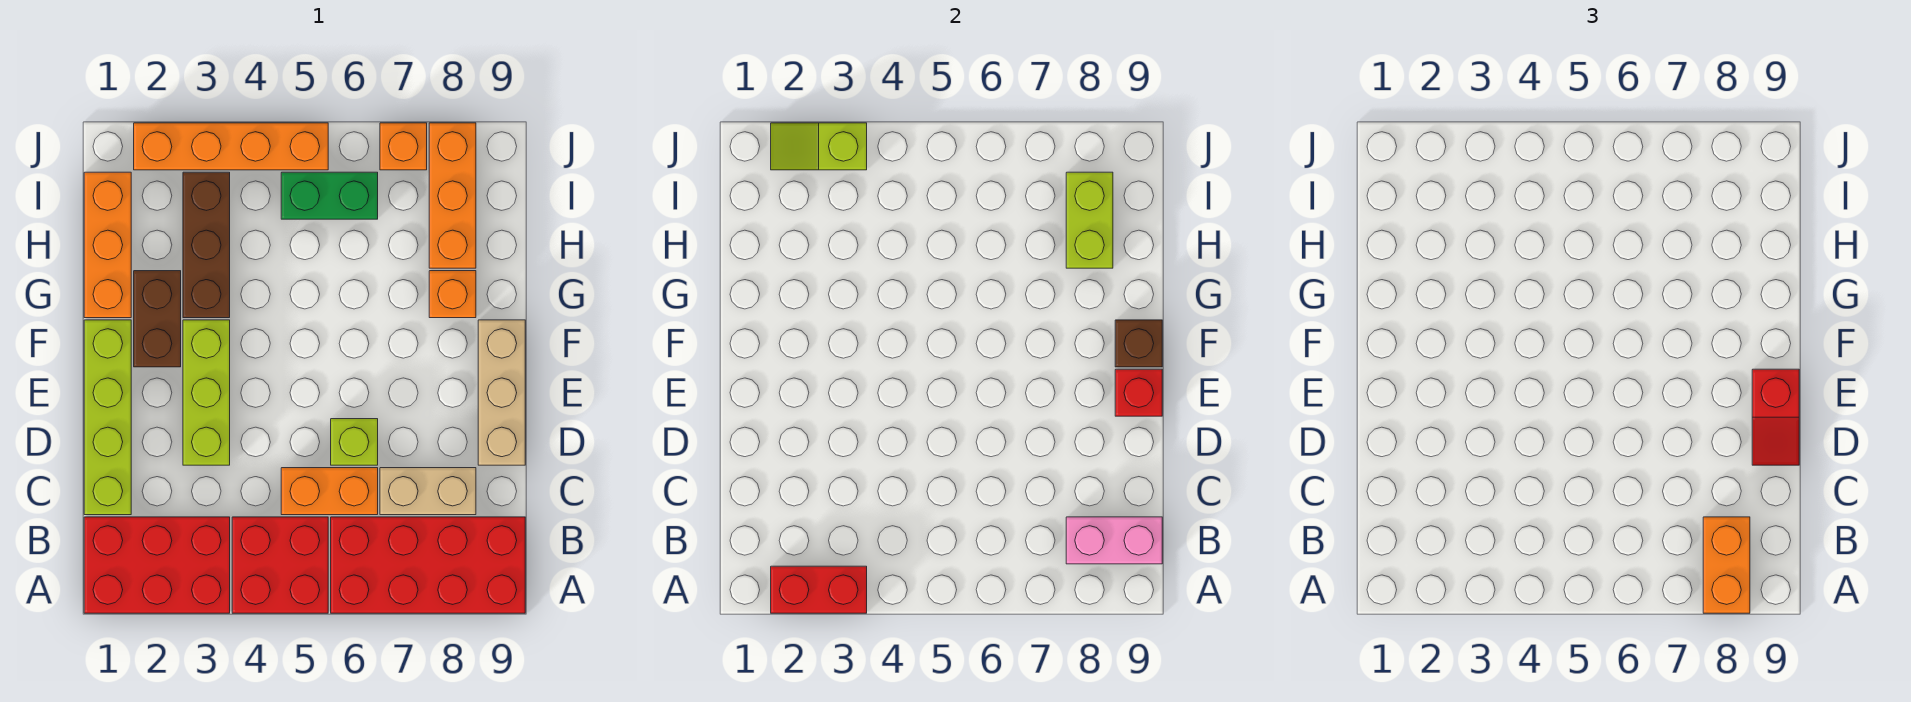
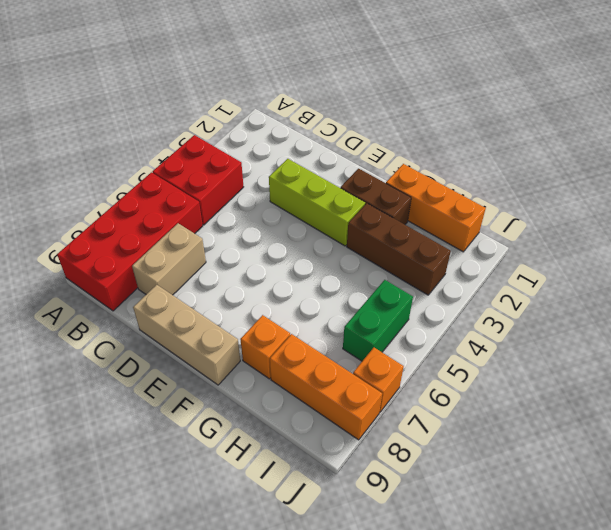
none -> red brick A1:B3 level 1
none -> lime brick C1:F1 level 1
none -> orange brick C5:C6 level 1

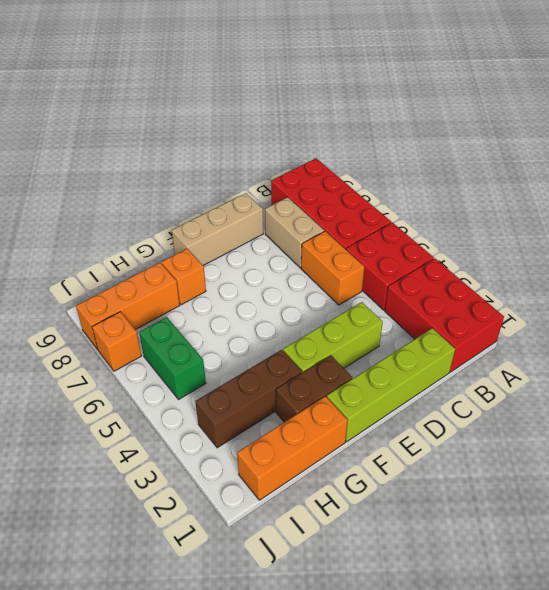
none -> lime brick D6 level 1
none -> orange brick J2:J5 level 1
none -> red brick A2:A3 level 2

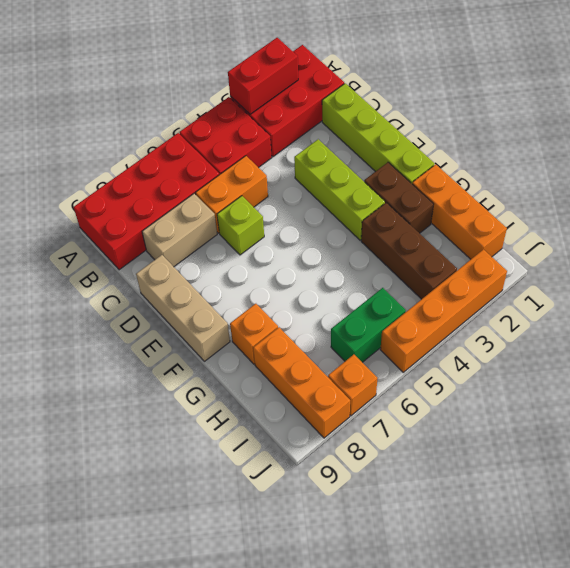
none -> pink brick B8:B9 level 2
none -> red brick E9 level 2
none -> brown brick F9 level 2

